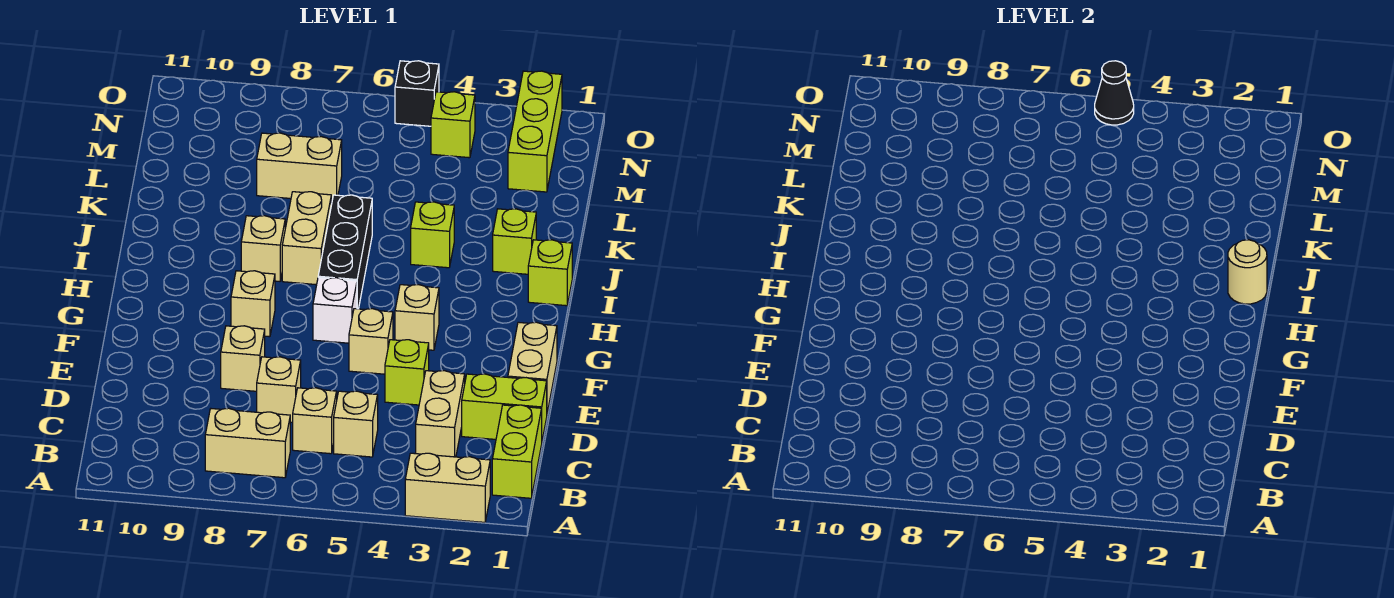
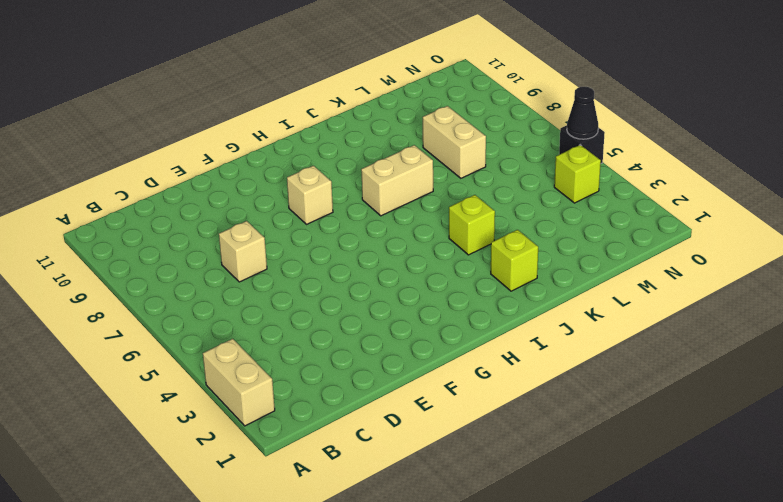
none -> lime brick B1:C1 level 1
none -> tan brick B7:B8 level 1
none -> tan brick C3:D3 level 1

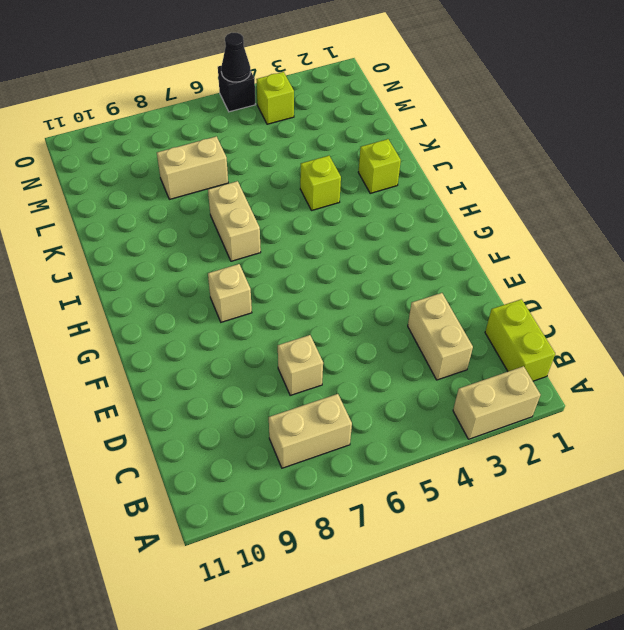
none -> tan brick C5 level 1
none -> tan brick C6 level 1
none -> lime brick D1:D2 level 1

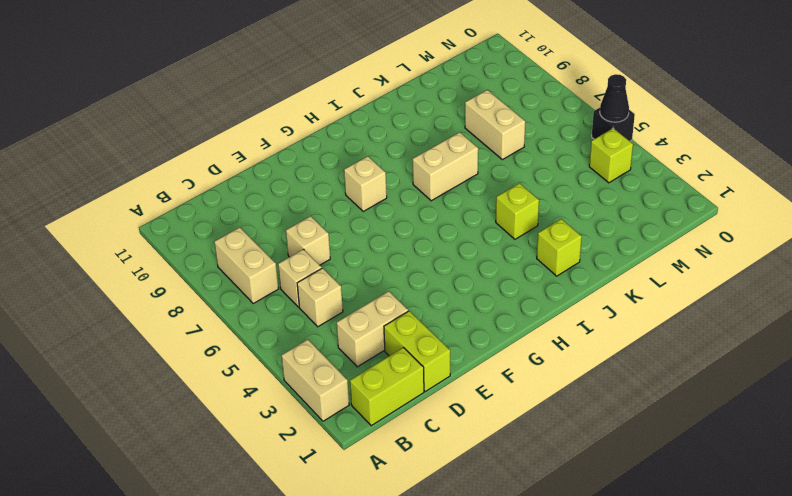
none -> tan brick E1:F1 level 1
none -> lime brick E4 level 1
none -> tan brick E8 level 1

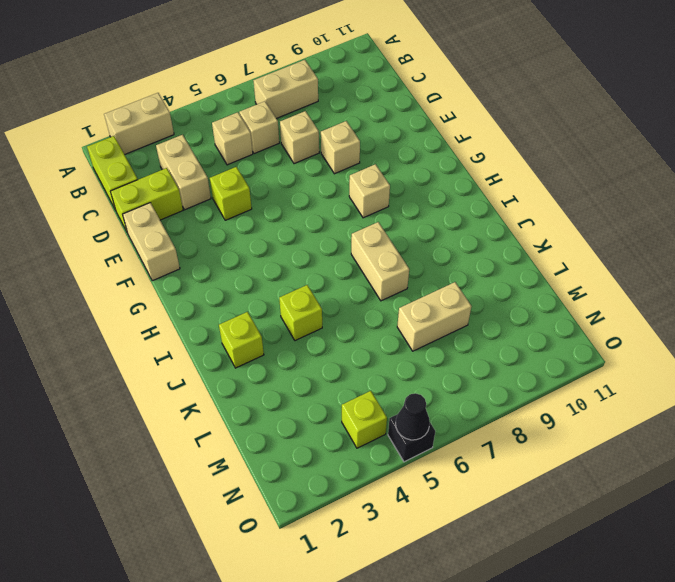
none -> tan brick F5 level 1
none -> tan brick G4 level 1
none -> white brick G6 level 1

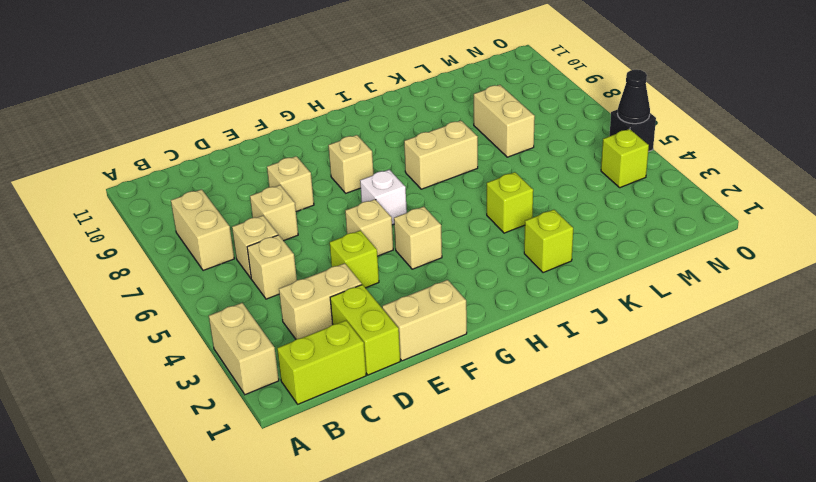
none -> black brick H6:J6 level 1
none -> lime brick I1 level 1
none -> tan brick I8 level 1

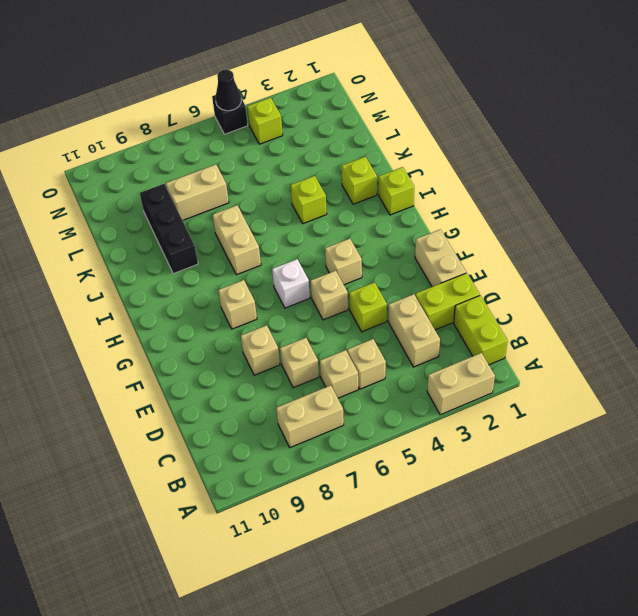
black brick J9:L9 level 1 -> black brick H6:J6 level 1
none -> tan brick I8 level 1
none -> lime brick M2:O2 level 1
none -> tan round brick I1 level 2

